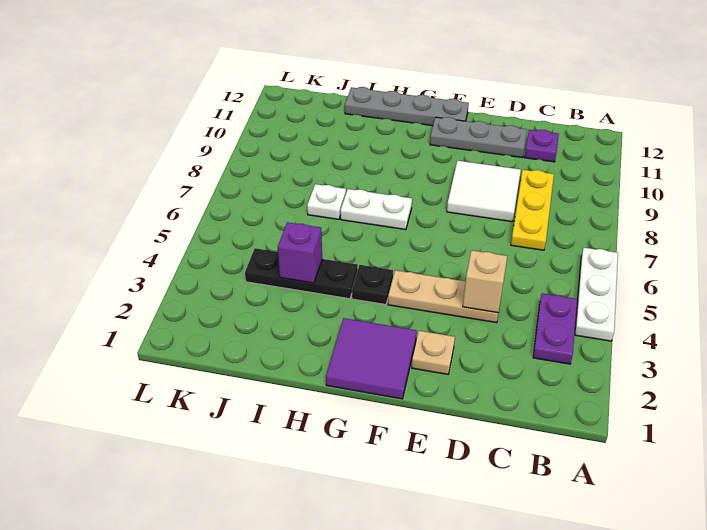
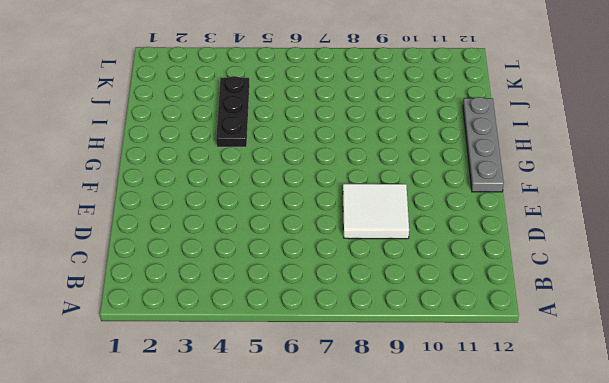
none -> white plate A4:A6 level 1
none -> purple plate B3:B4 level 1
none -> yellow plate C7:C9 level 1

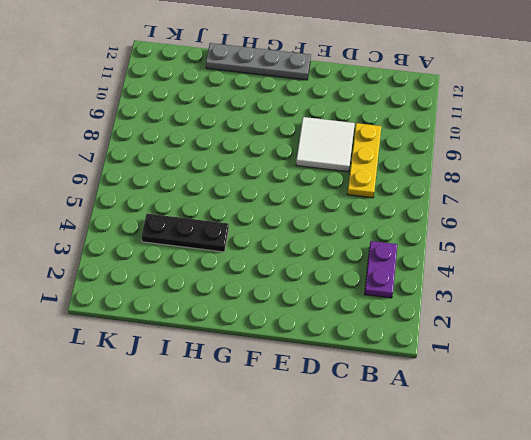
none -> white plate A4:A6 level 1
none -> purple plate C11 level 1
none -> tan plate D4:F4 level 1

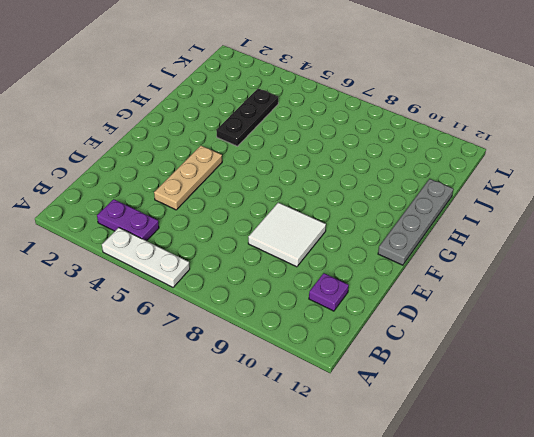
none -> yellow plate C7:C9 level 1
none -> grey plate D11:F11 level 1
none -> tan plate E2 level 1

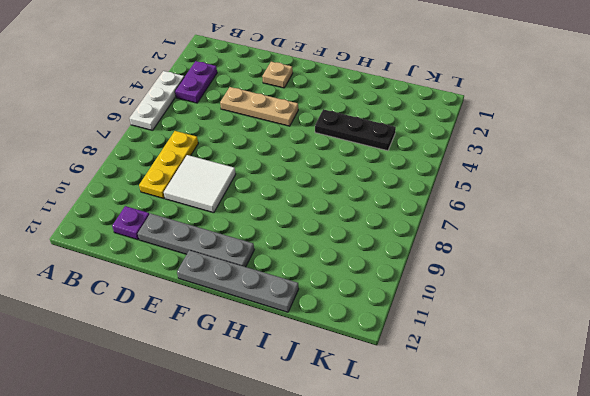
grey plate D11:G11 level 1 -> grey plate D11:F11 level 1
none -> purple tile F1:G2 level 1
none -> black plate G4 level 1
none -> white plate G7:H7 level 1

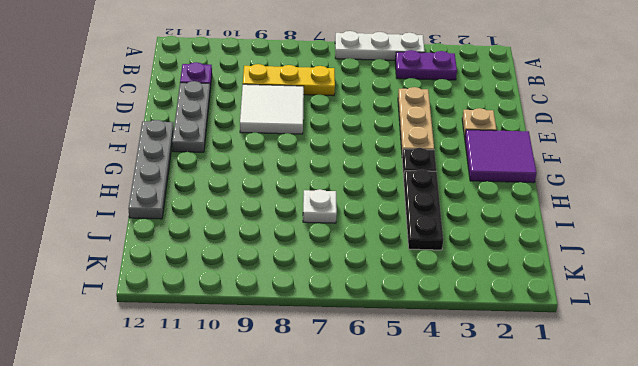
none -> white plate G7:H7 level 1
none -> tan brick D4 level 2
none -> purple brick I4 level 2

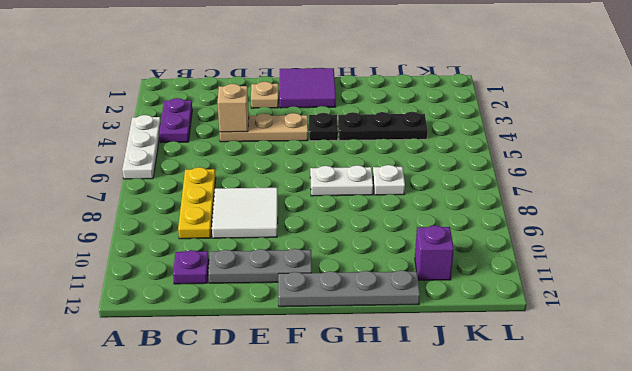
purple brick J11 level 1 -> purple brick I4 level 2

